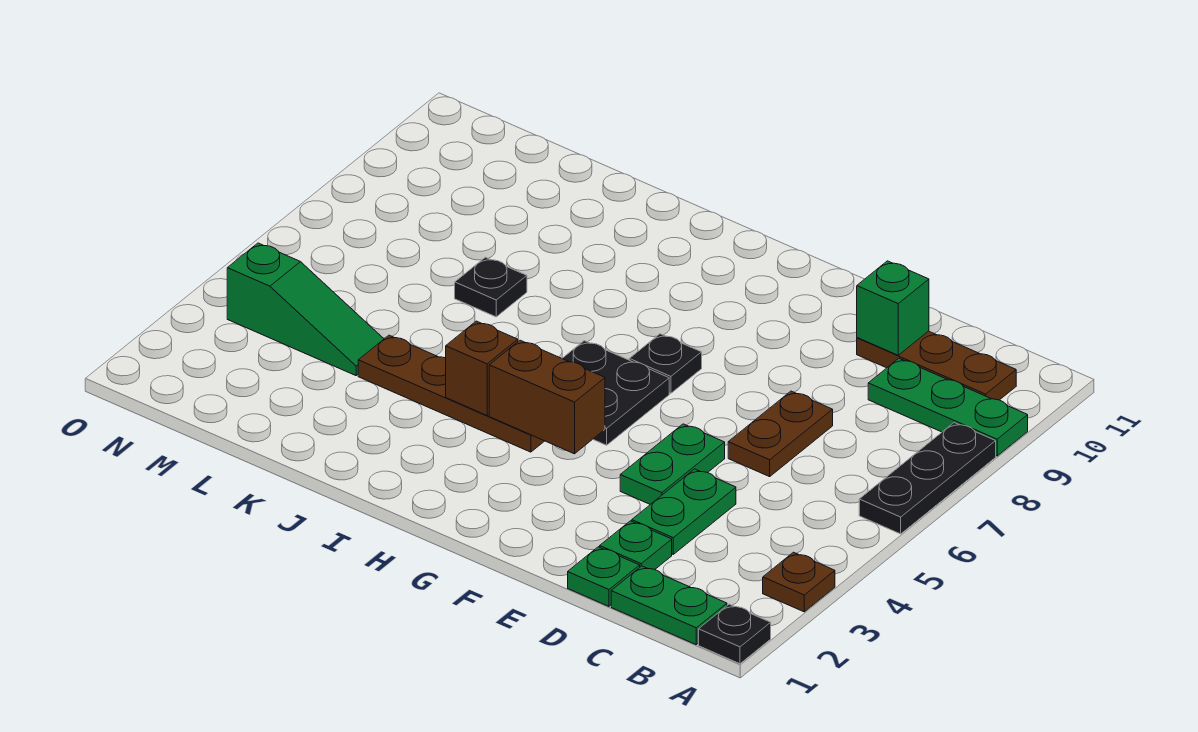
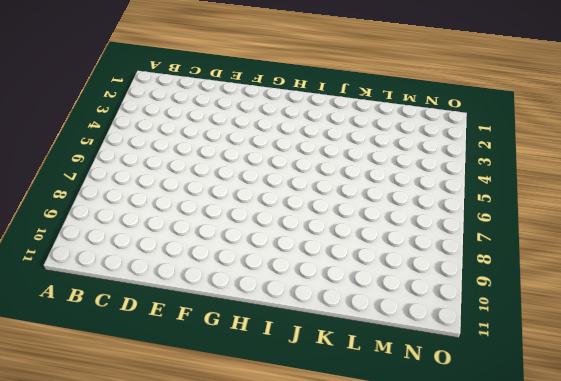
none -> black plate A1 level 1
none -> brown plate A3 level 1
none -> black plate A6:A8 level 1

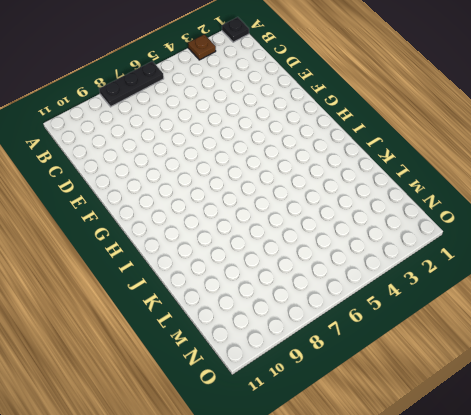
none -> green plate A9:C9 level 1
none -> green plate B1:C1 level 1
none -> brown plate B10:D10 level 1

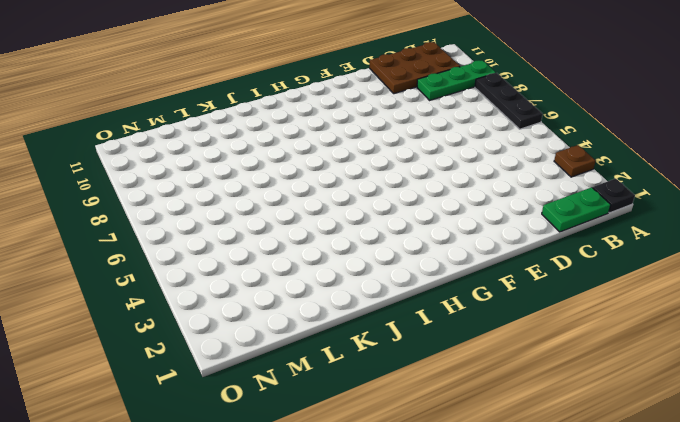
brown plate B10:D11 level 1 -> brown plate B10:D10 level 1
none -> green plate D1 level 1
none -> green plate D2 level 1
none -> green plate D3:D4 level 1

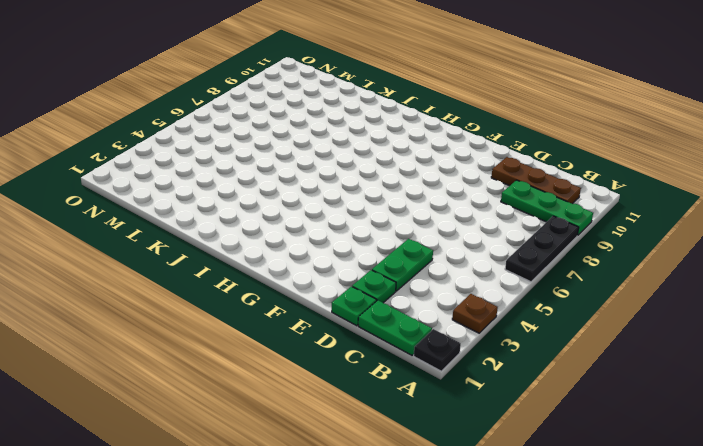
none -> brown plate D6:D7 level 1
none -> green plate E4:E5 level 1
none -> black plate G5:H6 level 1

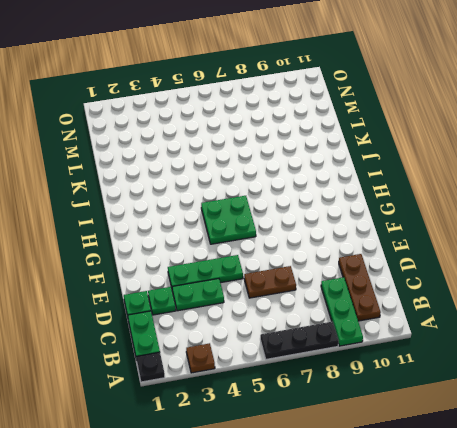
green plate E3:E5 level 1 -> green plate E4:E5 level 1
green plate G5:H6 level 1 -> black plate G5:H6 level 1
none -> black plate G7 level 1
none -> brown plate H4:K4 level 1
none -> black plate K7 level 1

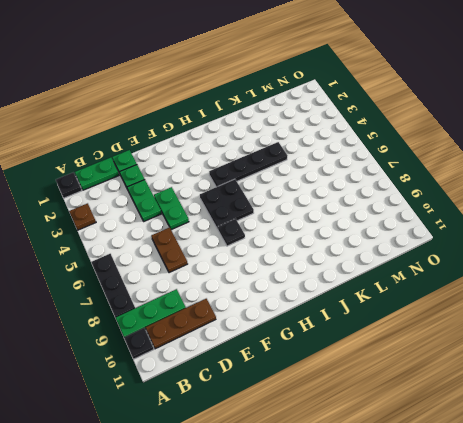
black plate A10 level 1 -> black plate K7 level 1
black plate H4:K4 level 1 -> brown plate H4:K4 level 1
none -> green slope L4:N4 level 1 top N
none -> green brick D10 level 2
none -> brown brick G4:H4 level 2

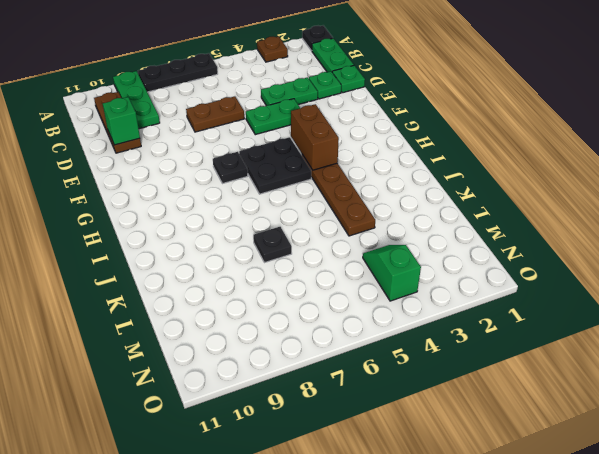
green slope M4:N4 level 1 top N -> green slope L4:N4 level 1 top N
none -> brown brick I4 level 2

